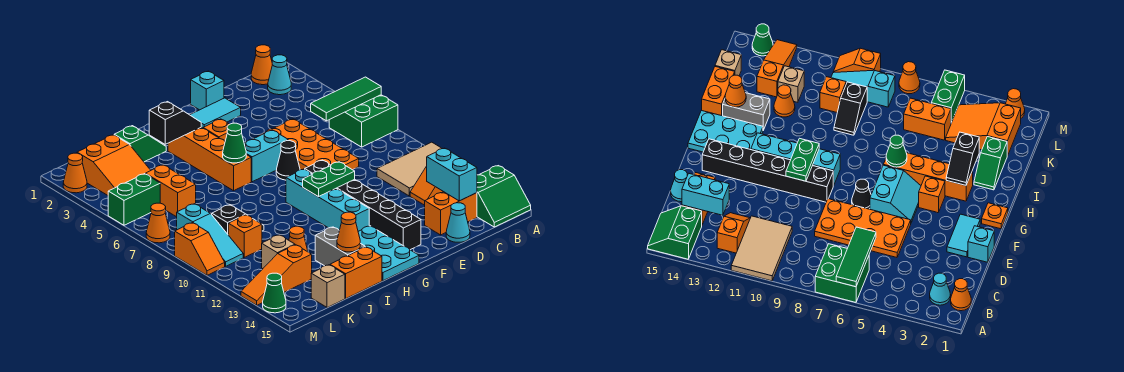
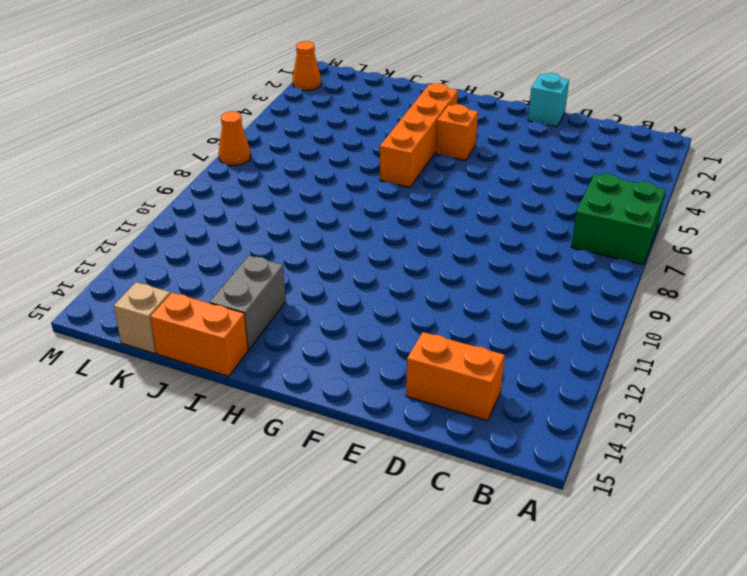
none -> tan tile A10:C11 level 1
none -> green slope A14:B15 level 1 top 14
none -> orange cone B1 level 1
none -> cyan cone B2 level 1

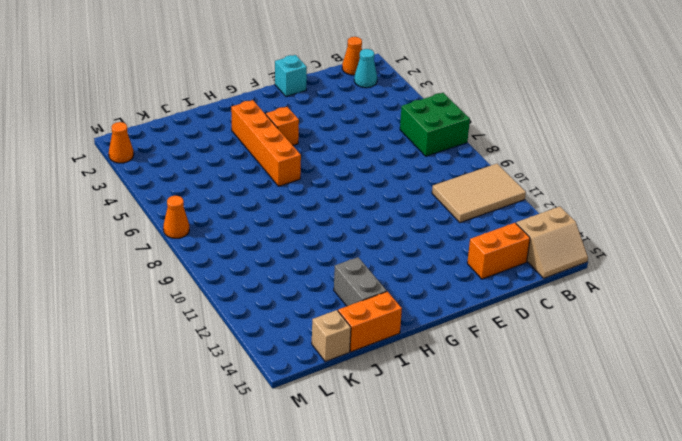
tan slope A14:B15 level 1 top 14 -> green slope A14:B15 level 1 top 14
none -> orange slope B12:C12 level 1 top B
none -> orange plate D5:E8 level 1
none -> cyan cone D15 level 1
none -> cyan tile E2:F2 level 1

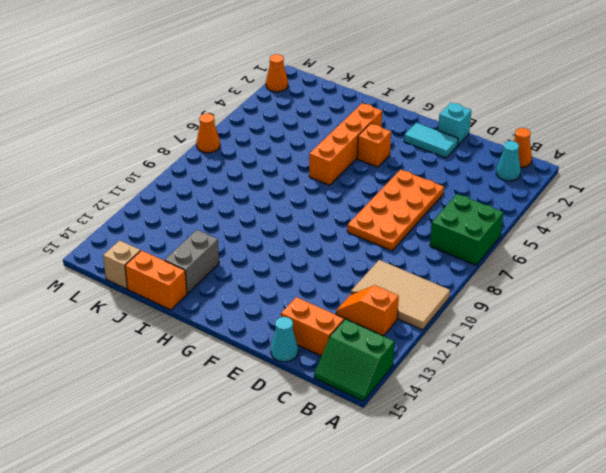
none -> cyan slope F5:G6 level 1 top 6
none -> black cone F7 level 1
none -> black brick F9:F14 level 1
none -> orange plate G1 level 1

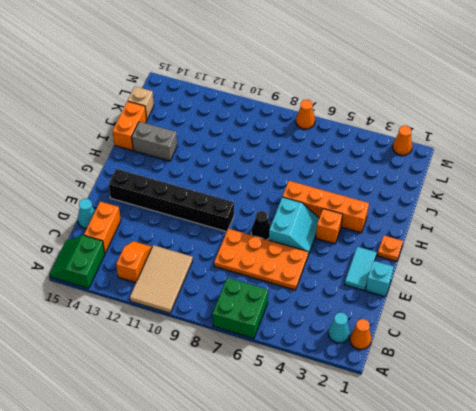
none -> cyan brick G9:G12 level 1
none -> cyan plate G13:H15 level 1
none -> green slope I2:J2 level 1 top J
none -> black slope J9:K9 level 1 top K

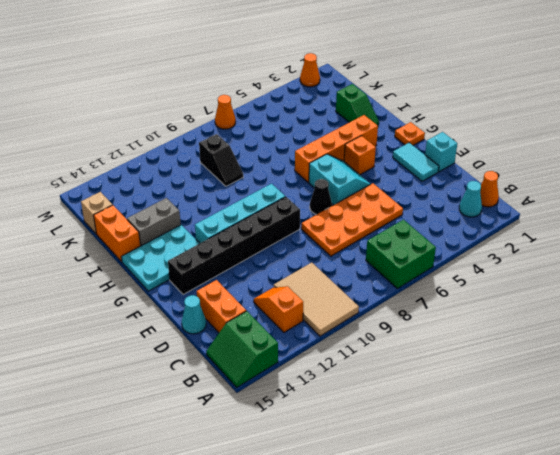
none -> orange cone J12 level 1
none -> orange slope K2:L4 level 1 top 2
none -> orange brick K5:K6 level 1
none -> orange brick K10 level 1

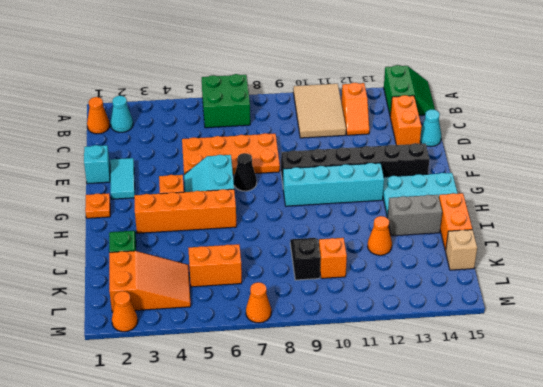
none -> tan brick K12 level 1
none -> orange slope K13:M13 level 1 top K
none -> green brick L5:M5 level 1
none -> cyan slope L8:L10 level 1 top 8

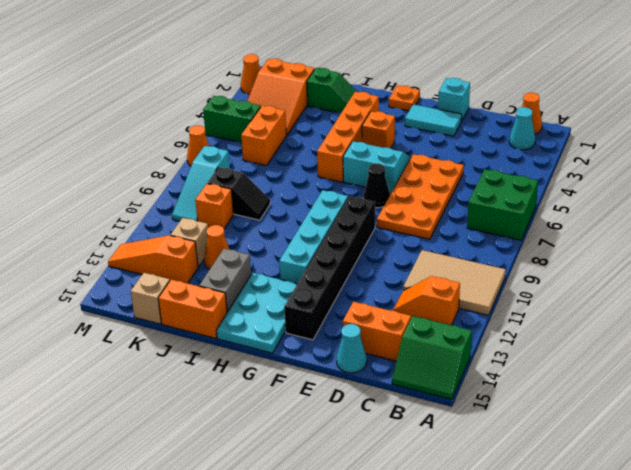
none -> orange slope M9:M10 level 1 top 9
none -> green cone M14 level 1
none -> green tile A6:C6 level 2
none -> cyan brick C13:C14 level 2

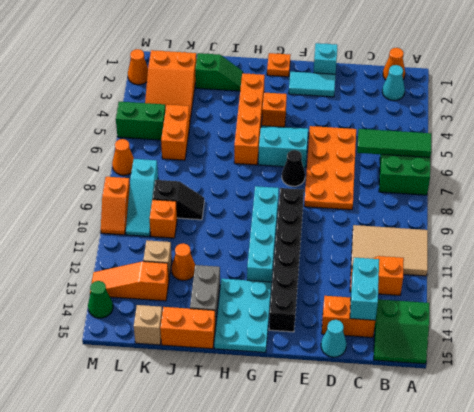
none -> green plate F10:G10 level 2
none -> black slope H3:I3 level 2 top I
none -> green cone H6 level 2
none -> orange cone I14 level 2

